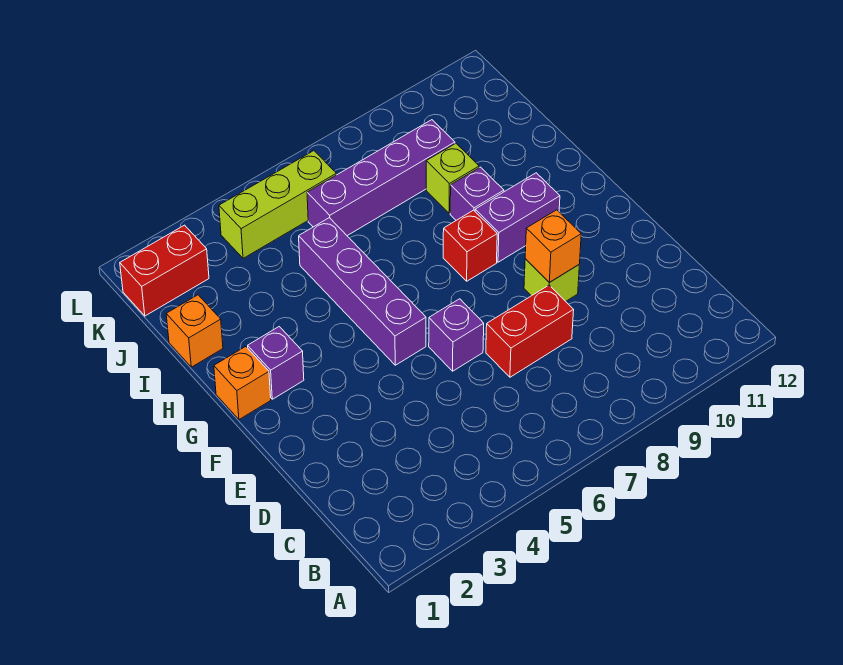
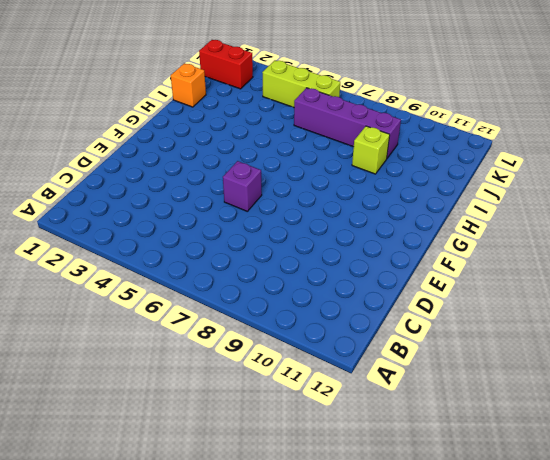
none -> red brick D7:D8 level 1
none -> lime brick E9 level 1
none -> purple brick F5:I5 level 1

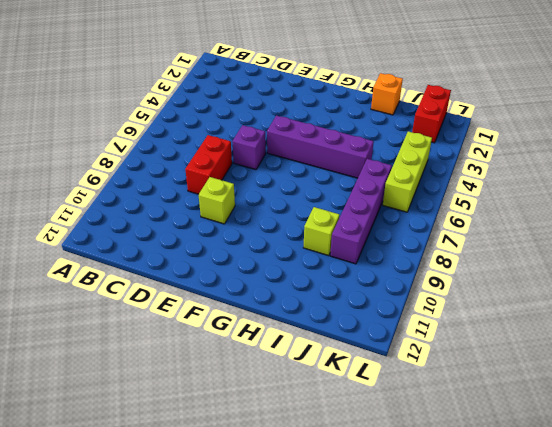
none -> orange brick G1 level 1
none -> purple brick G2 level 1
none -> red brick G8 level 1

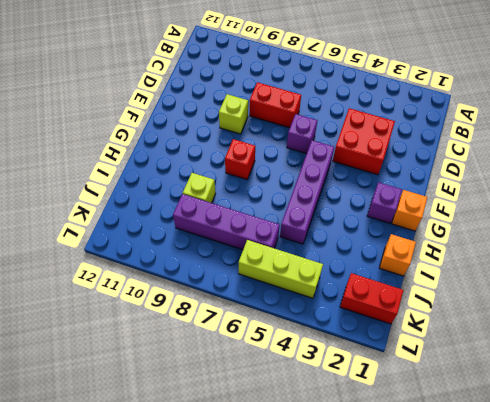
red brick D3:E4 level 1 -> none
none -> purple brick G9:G10 level 1
none -> purple brick H9 level 1
none -> orange brick E9 level 2

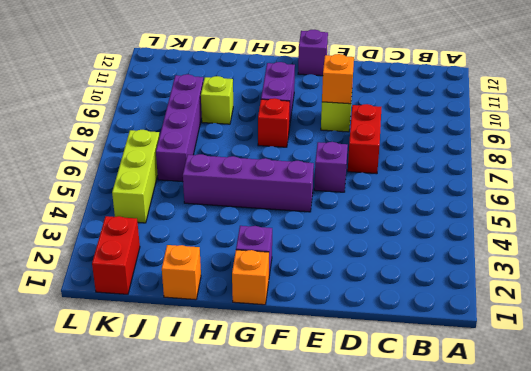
purple brick F12 level 1 -> purple brick H9 level 1

